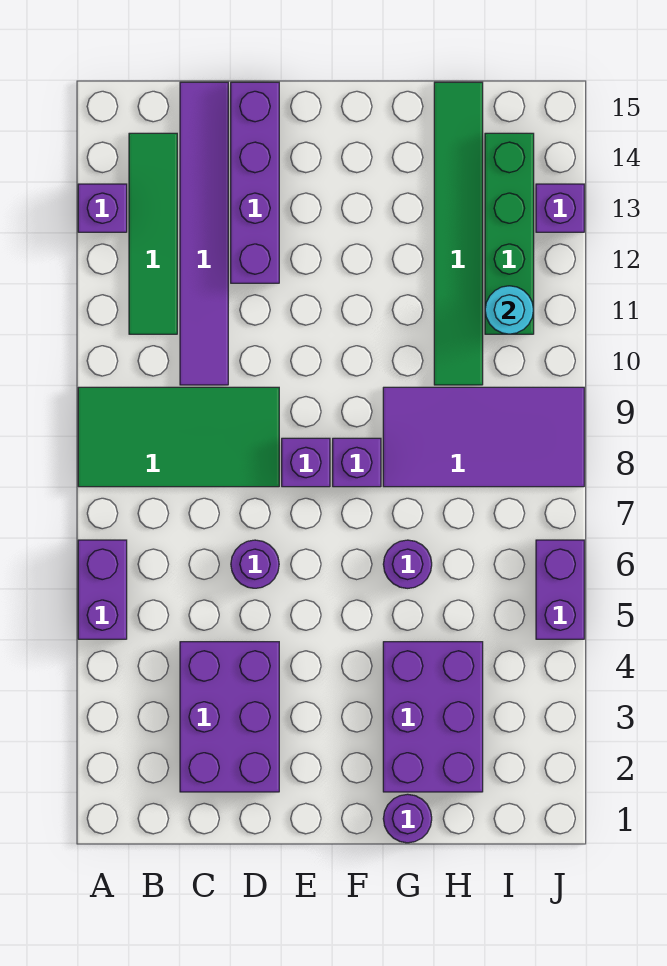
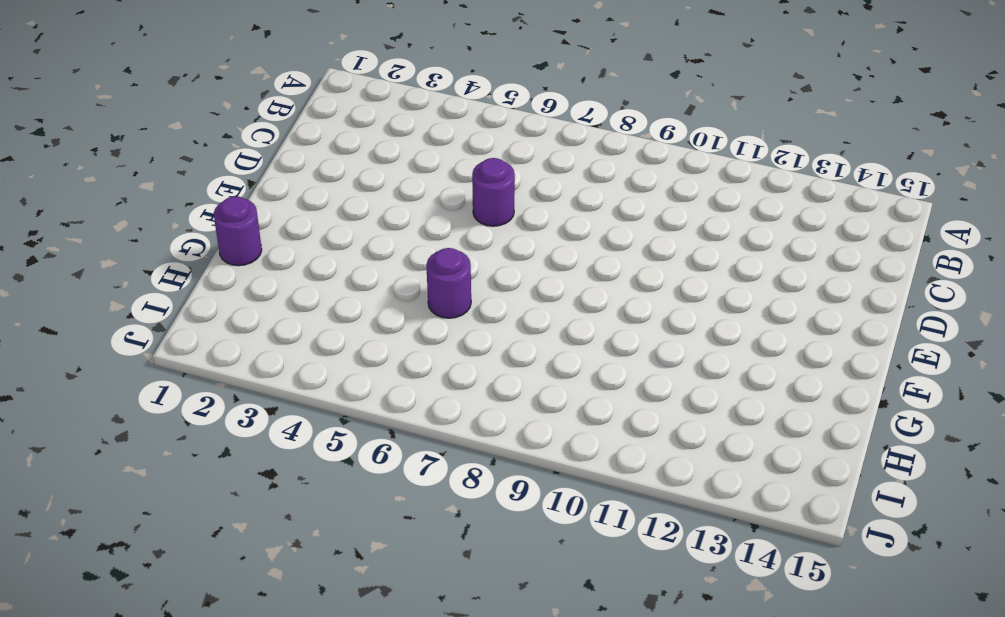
none -> purple brick A5:A6 level 1
none -> green tile A8:D9 level 1
none -> purple brick A13 level 1

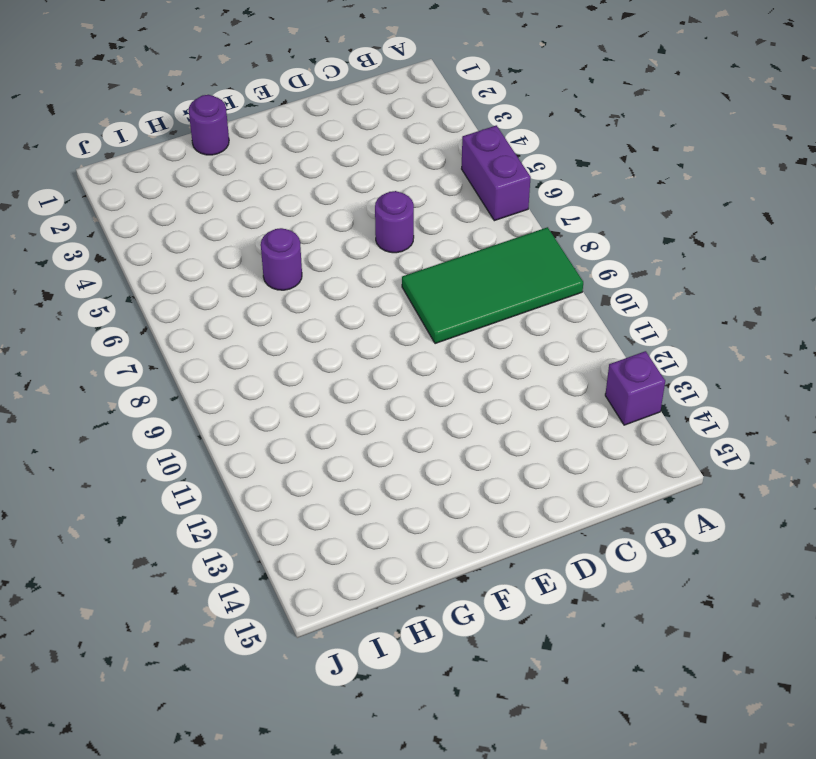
none -> green tile B11:B14 level 1
none -> purple brick C2:D4 level 1
none -> purple tile C10:C15 level 1

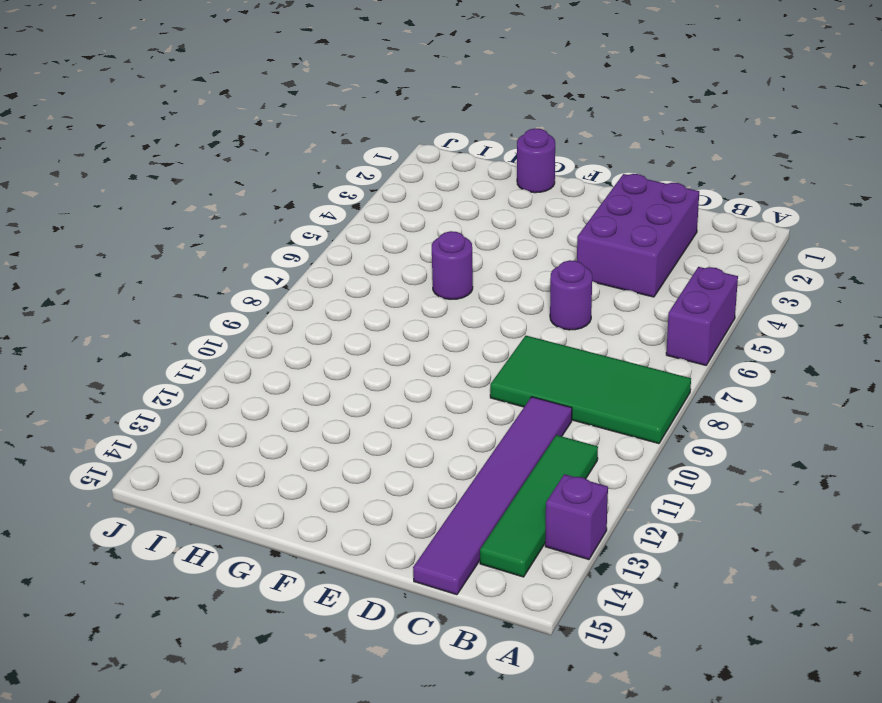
none -> purple brick D12:D15 level 1
none -> purple brick E8 level 1
none -> purple brick F8 level 1

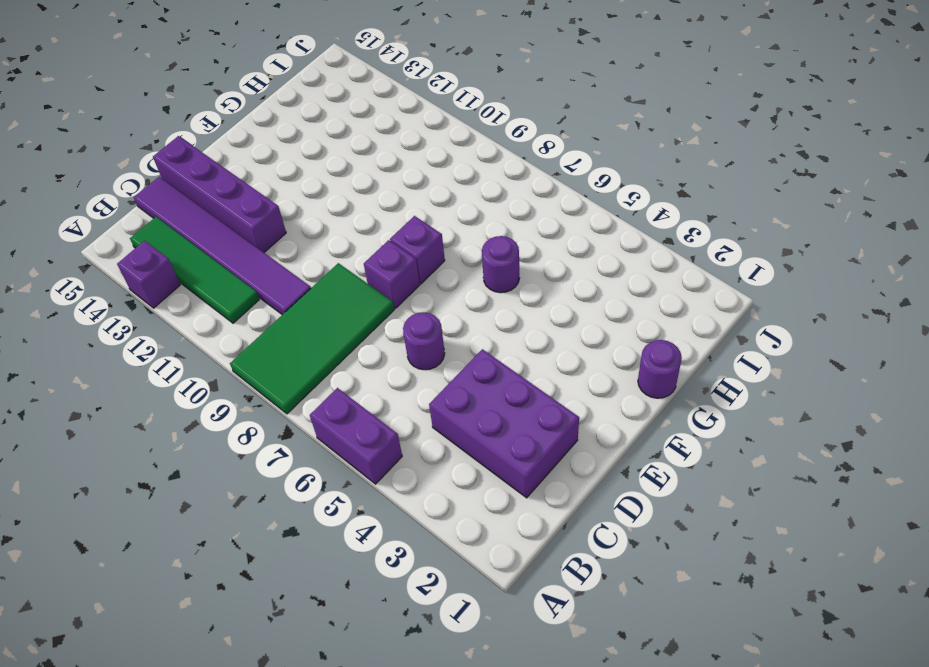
none -> purple brick G2:H4 level 1
none -> purple tile G8:J9 level 1
none -> green tile H10:H15 level 1

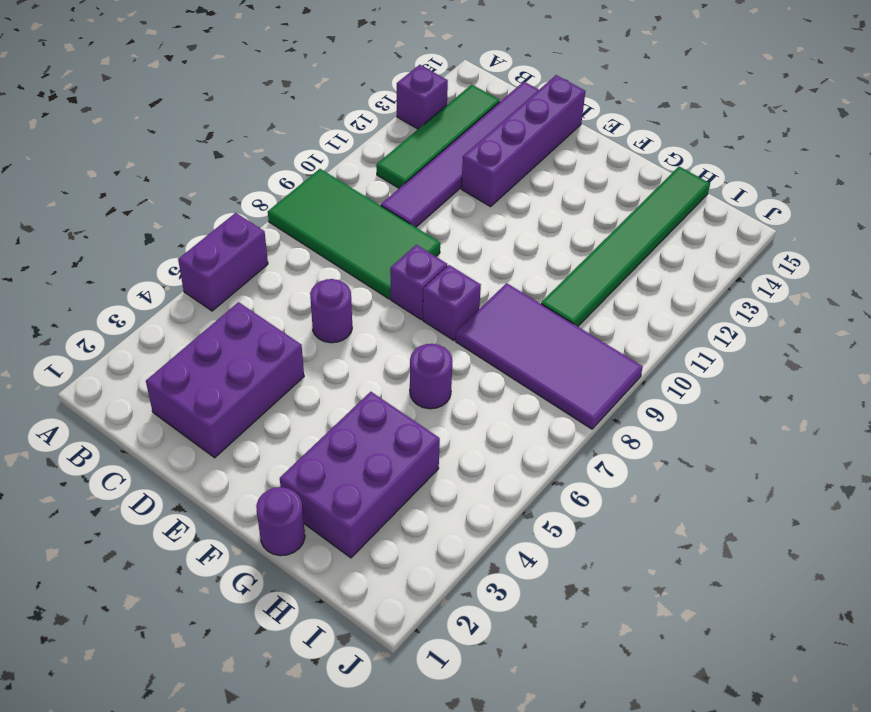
none -> green brick I11:I14 level 1
none -> purple brick J5:J6 level 1
none -> purple brick J13 level 1

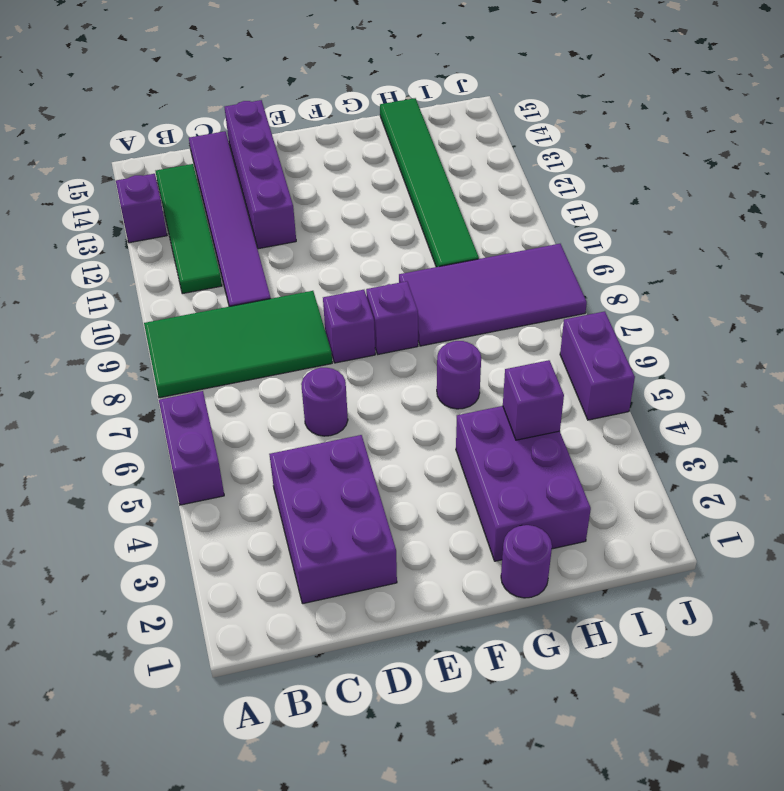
purple brick H4 level 2 -> purple brick J13 level 1
none -> green brick I11:I14 level 1
none -> cyan round brick I11 level 2

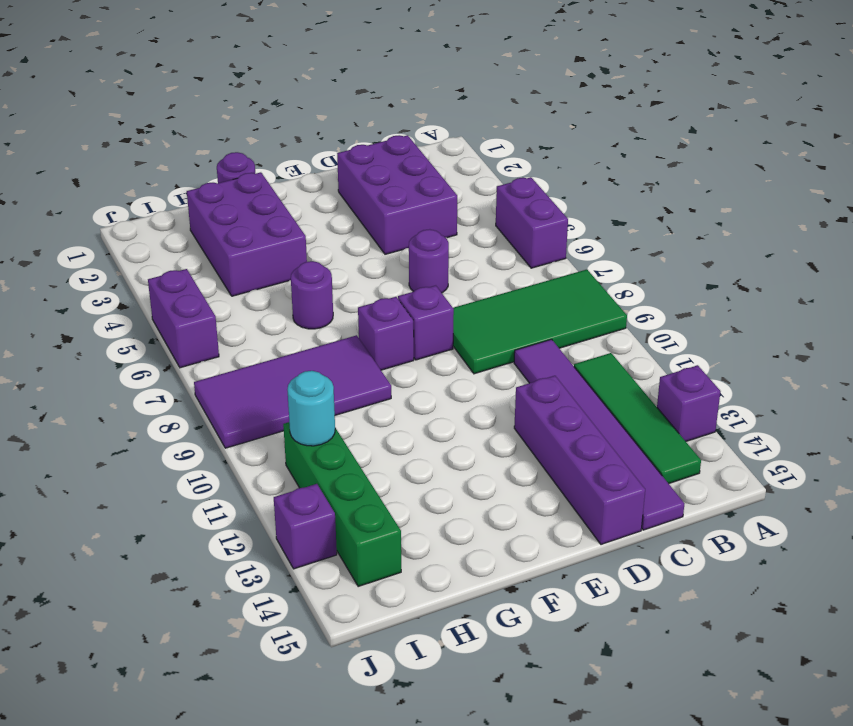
none -> green tile H10:H15 level 1

